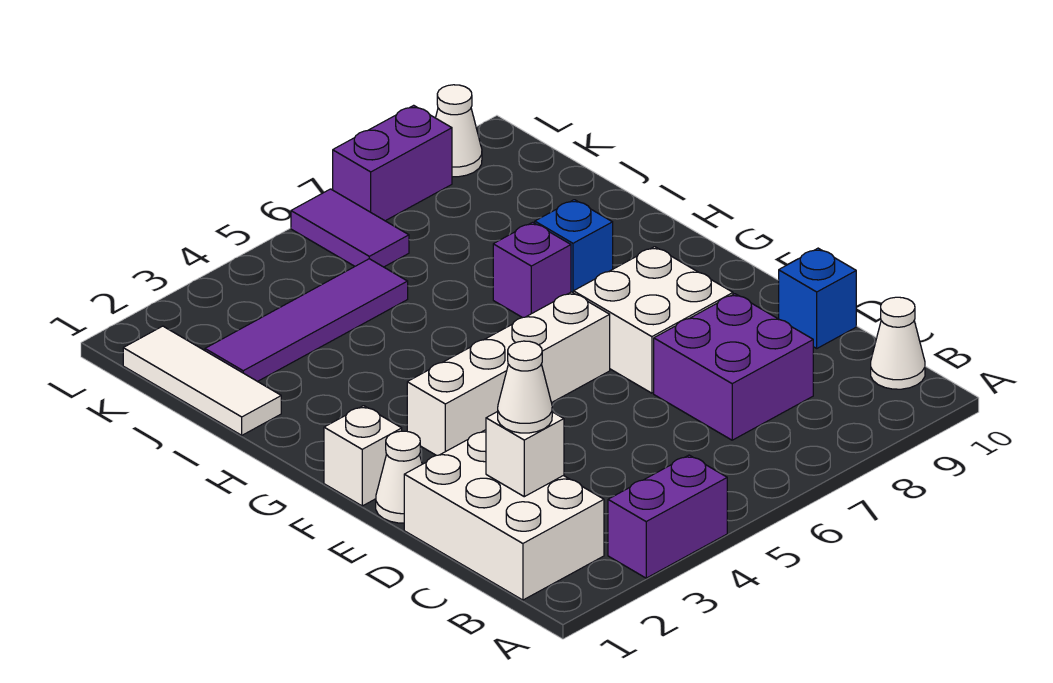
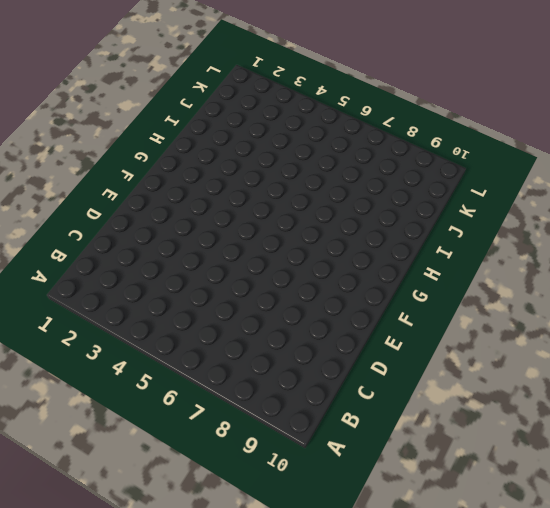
none -> purple brick A3:A4 level 1
none -> white brick B1:D2 level 1
none -> white cone B10 level 1

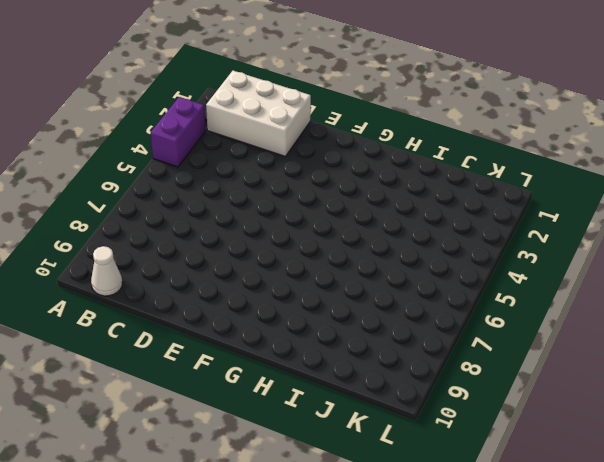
none -> purple brick C7:D8 level 1
none -> blue brick D10 level 1
none -> white cone E1 level 1

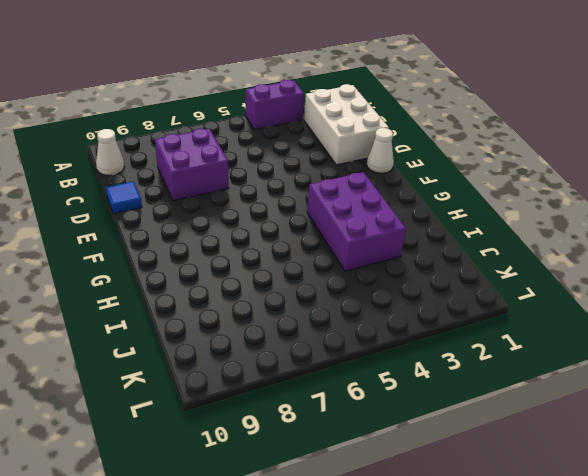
blue tile D10 level 1 -> blue brick D10 level 1
purple brick G3:I4 level 1 -> none
none -> white brick E7:F8 level 1
none -> white brick F1 level 1
none -> white brick F3:F6 level 1

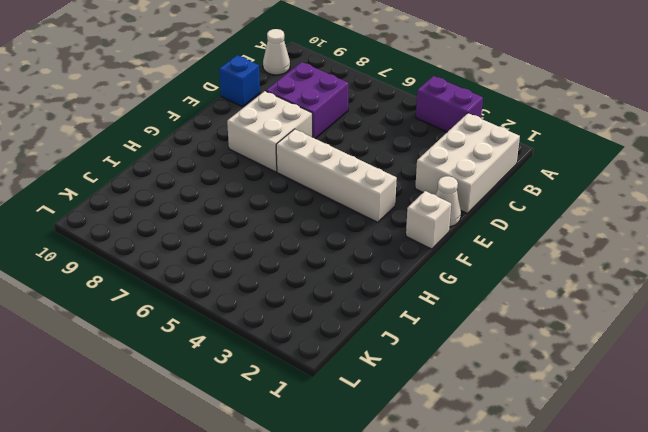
none -> purple brick H7 level 1
none -> blue brick H8 level 1
none -> white tile I1:K1 level 1

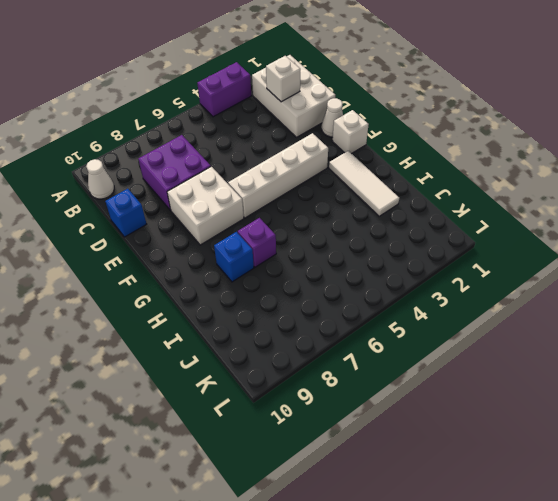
white tile G2:I2 level 1 -> white tile I1:K1 level 1
none -> purple tile J2:J5 level 1
none -> purple tile K6:L6 level 1
none -> purple brick L7:L8 level 1

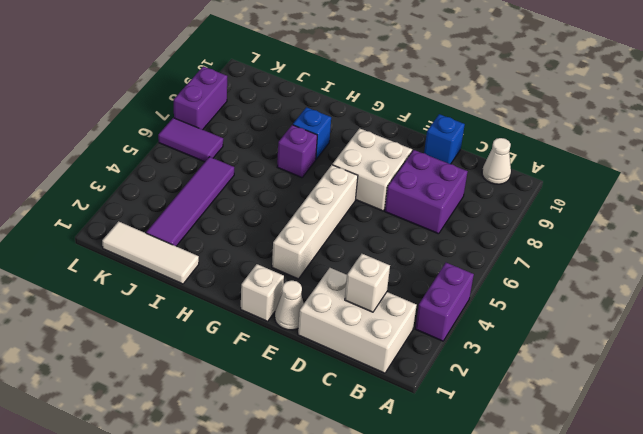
none -> white cone L9 level 1
none -> white cone C2 level 3

